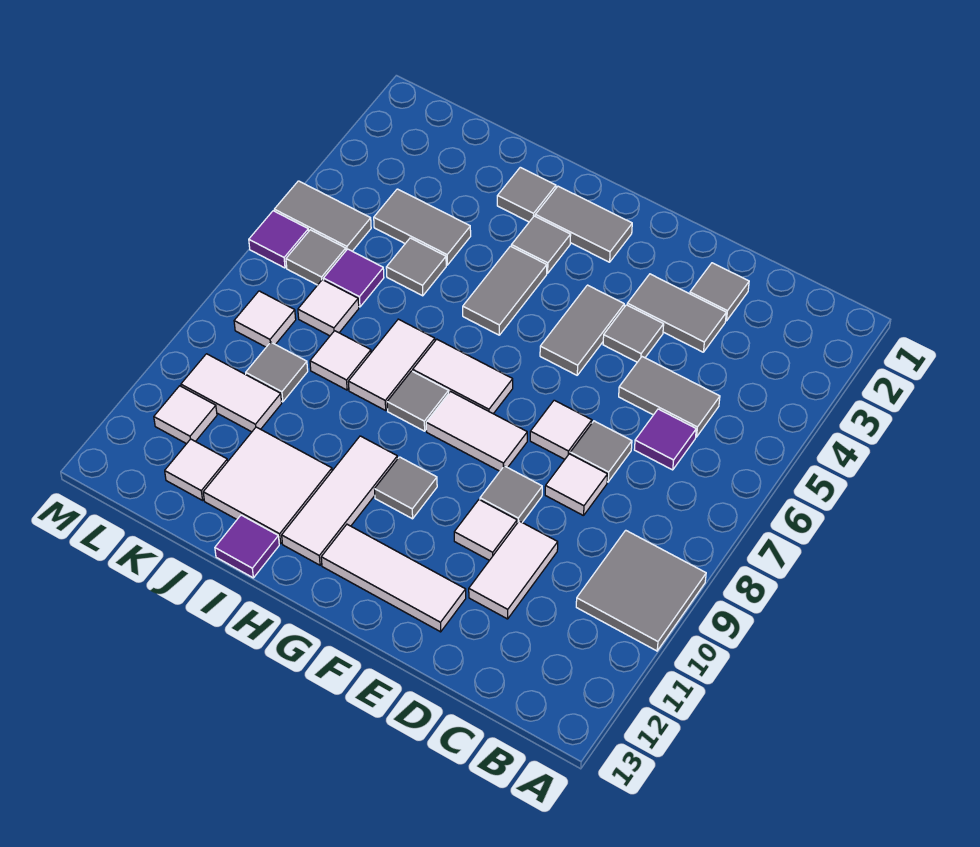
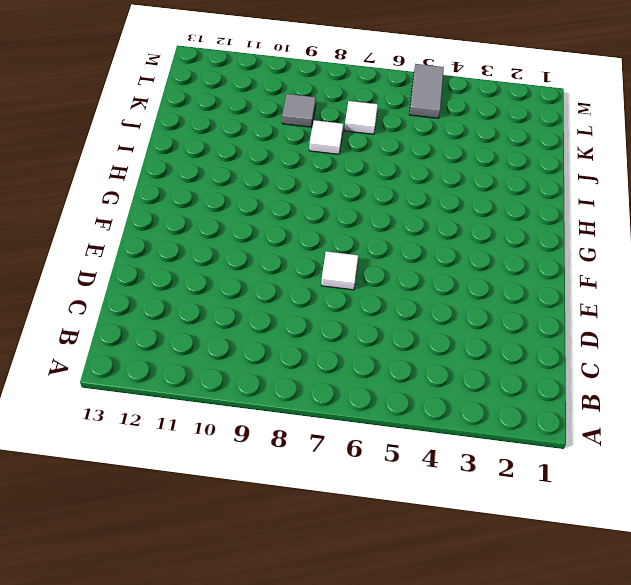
none -> grey tile A9:B10 level 1
none -> grey tile C5:D5 level 1
none -> purple tile C6 level 1
none -> grey tile D2 level 1

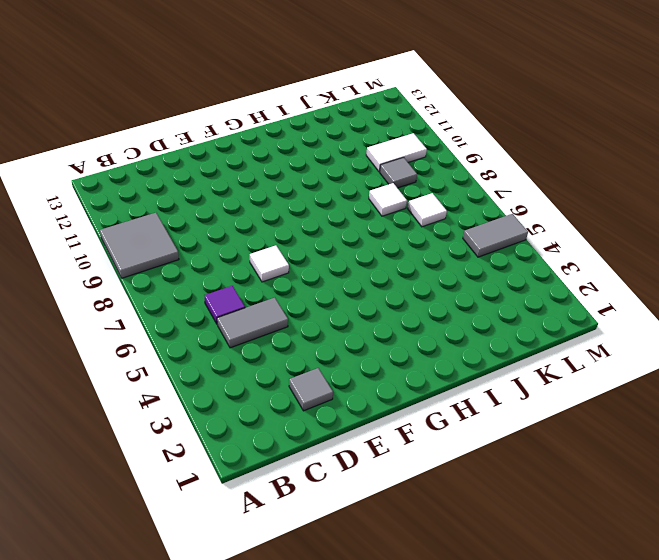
none -> grey tile D3:E3 level 1
none -> grey tile D7 level 1
none -> white tile D8 level 1
none -> white tile D10:D11 level 1

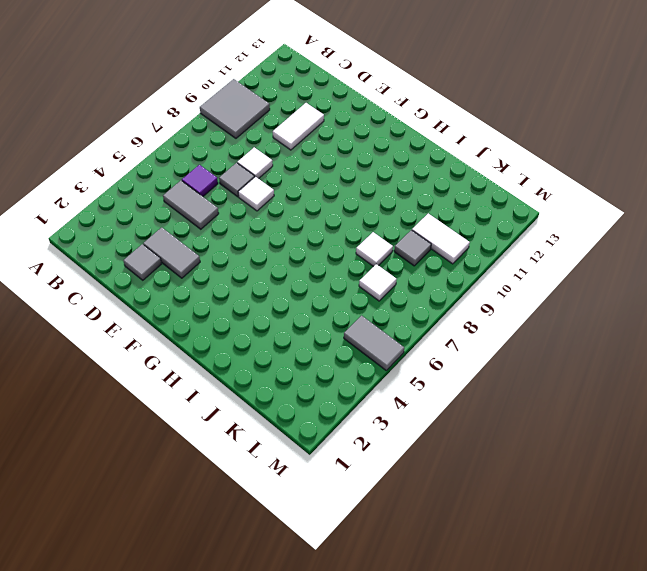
none -> grey tile E4 level 1
none -> grey tile E9 level 1
none -> white tile E10 level 1
none -> white tile E12:G12 level 1

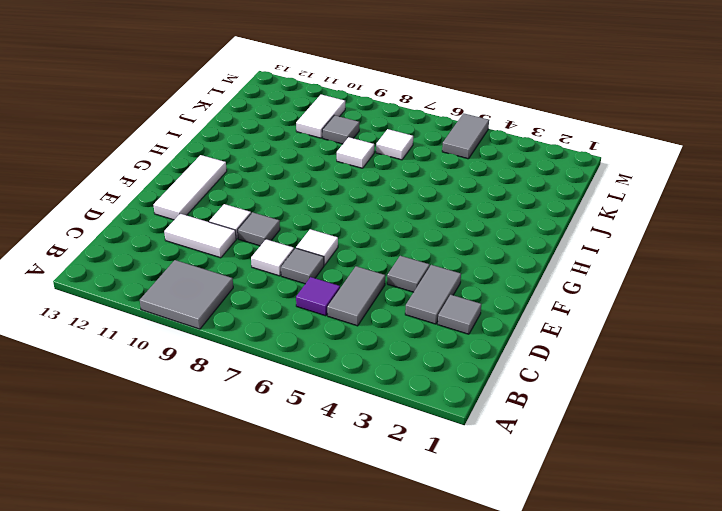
none -> grey tile F4:F5 level 1
none -> white tile F8:G8 level 1
none -> grey tile G2:H2 level 1
none -> white tile G7:H7 level 1

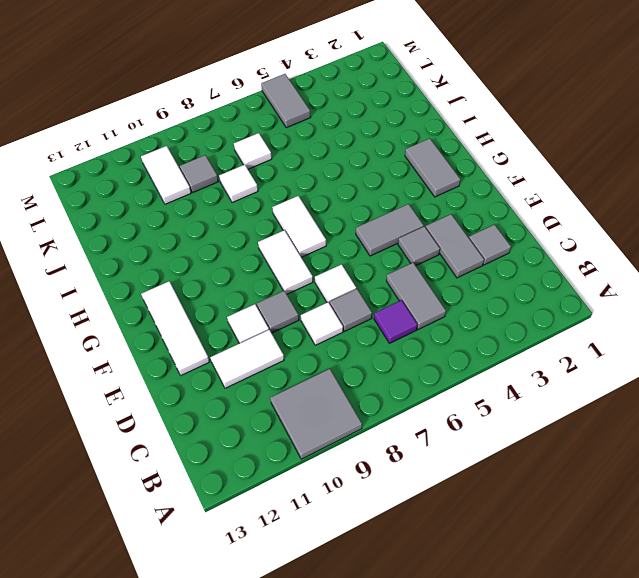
none -> grey tile G10 level 1
none -> grey tile H3 level 1
none -> grey tile H4:H5 level 1
none -> grey tile H8 level 1

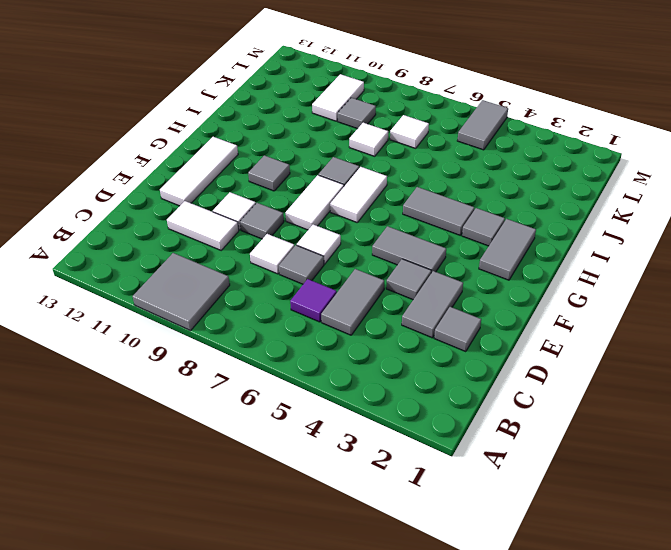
none -> white tile H10:H12 level 1
none -> grey tile I2 level 1
none -> white tile I7:I8 level 1
none -> white tile I11:J12 level 1

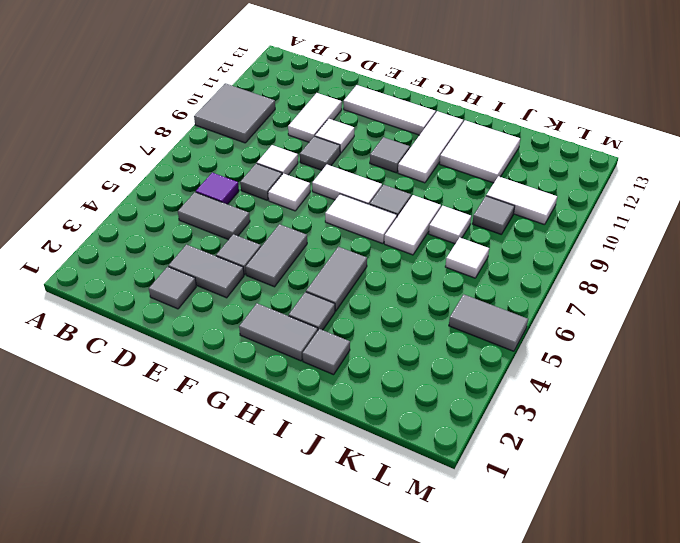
none -> purple tile I13 level 1
none -> grey tile J4:K4 level 1
none -> grey tile J5 level 1
none -> purple tile K6 level 1

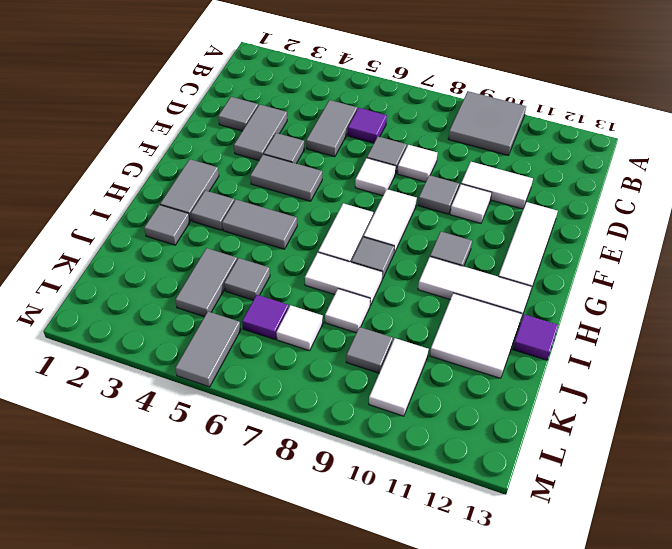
none -> white tile K12 level 1
none -> grey tile L6 level 1
none -> white tile L8 level 1
none -> white tile L11 level 1

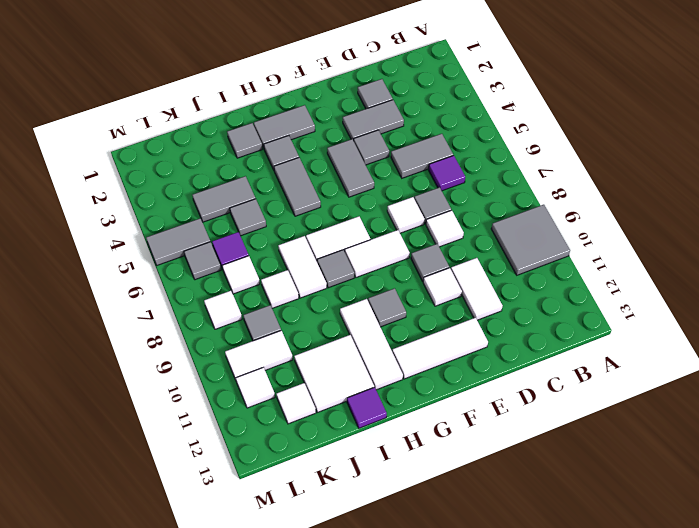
none -> purple tile M6 level 1

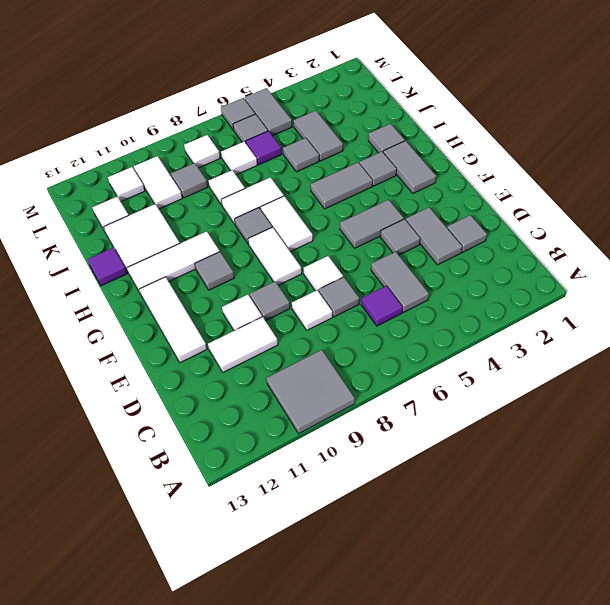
grey tile M6 level 1 -> purple tile M6 level 1

